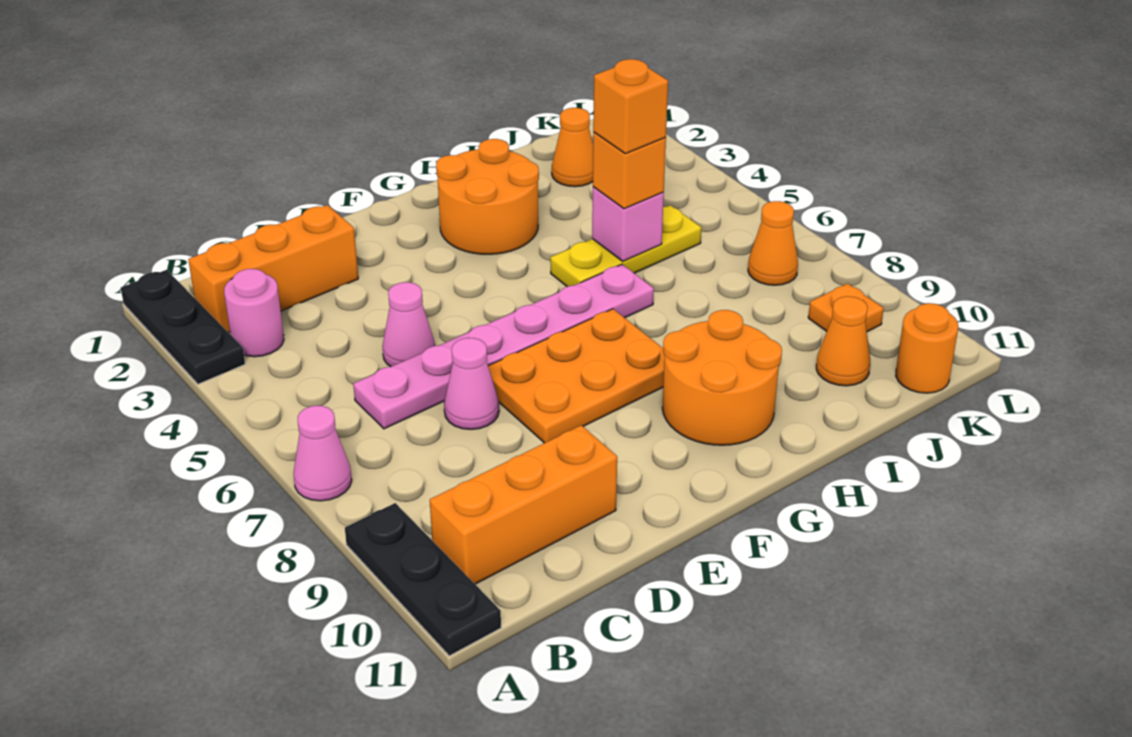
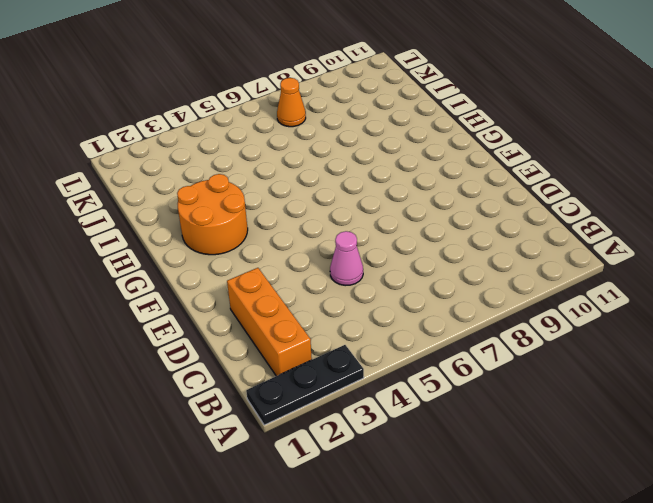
none -> pink cone A7 level 1
none -> black plate A9:A11 level 1
none -> pink round brick B3 level 1

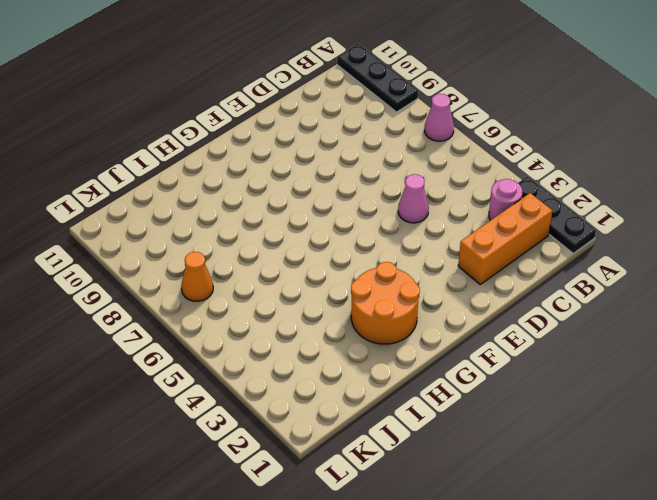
none -> orange brick B10:D10 level 1
none -> pink plate C6:H6 level 1
none -> pink cone D7 level 1

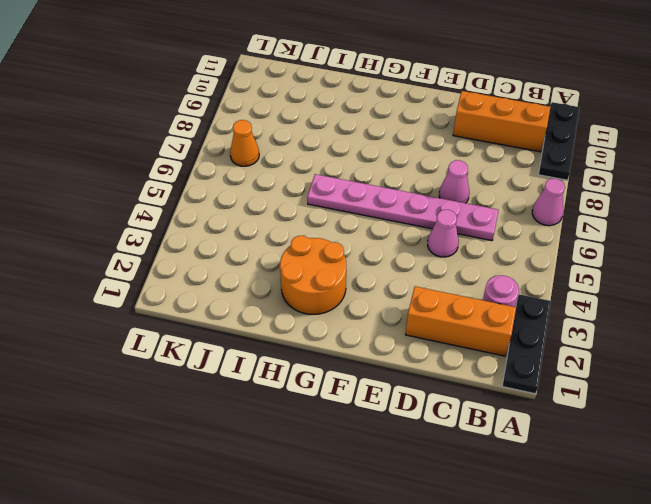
none -> orange plate E7:G8 level 1
none -> orange round brick G9:H10 level 1
none -> yellow plate H5:J5 level 1

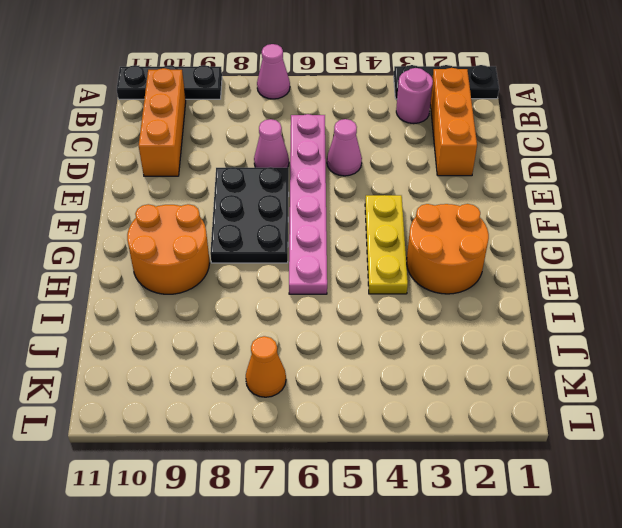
black plate E7:G8 level 1 -> orange plate E7:G8 level 1
yellow plate F4:H4 level 1 -> yellow plate H5:J5 level 1
none -> orange cone J2 level 1
none -> orange cone J10 level 1
none -> orange plate K9 level 1

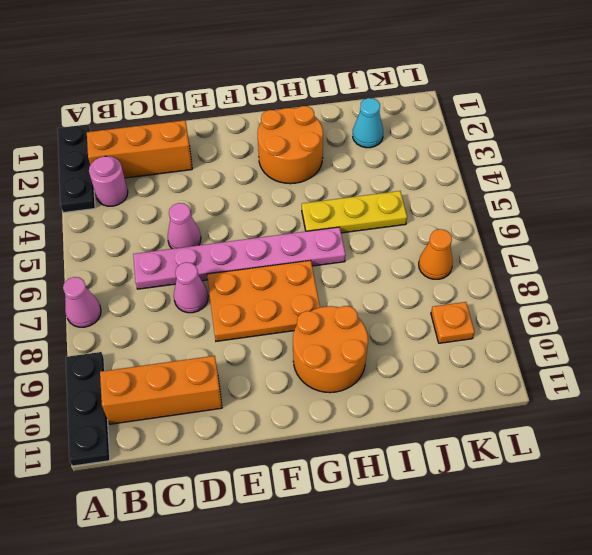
cyan cone J2 level 1 -> orange cone J2 level 1
none -> orange cone J10 level 1
none -> orange round brick K11 level 1
none -> pink brick I5 level 2

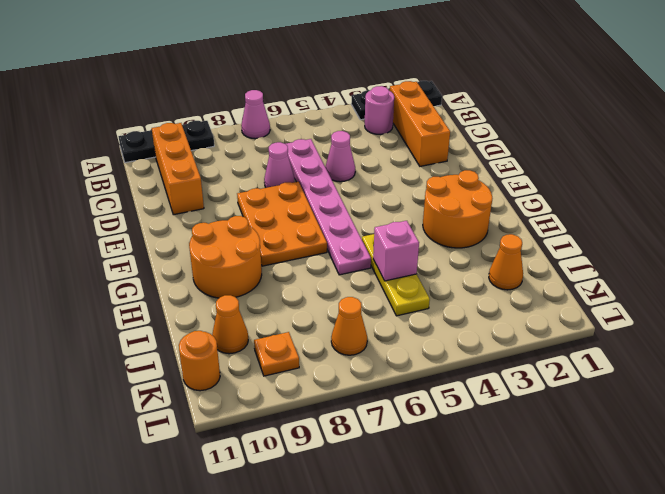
none -> orange brick I5 level 3
none -> orange brick I5 level 4

